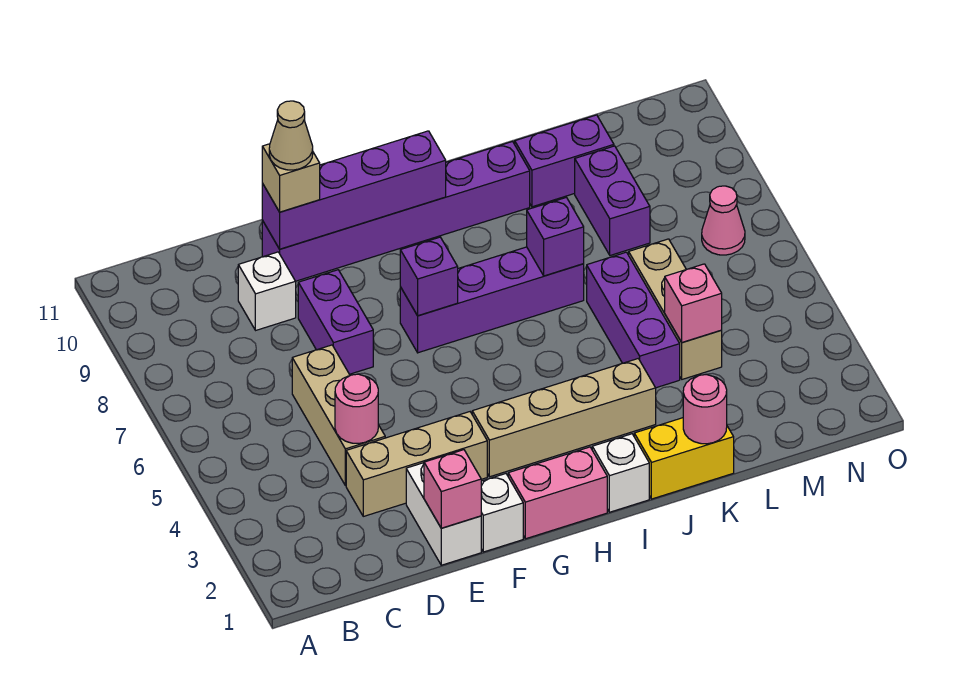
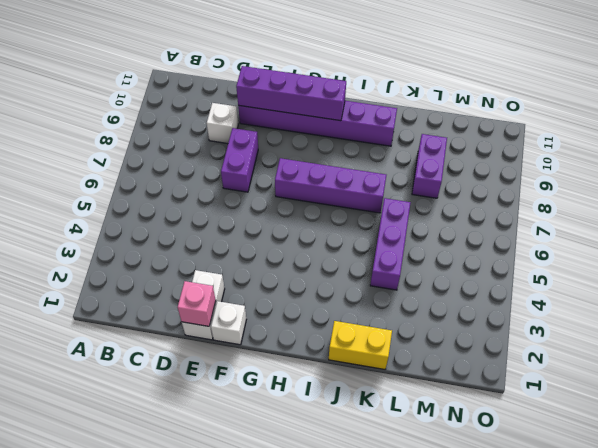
none -> tan brick D3:F3 level 1
none -> tan brick D4:D6 level 1
none -> pink brick G1:H1 level 1

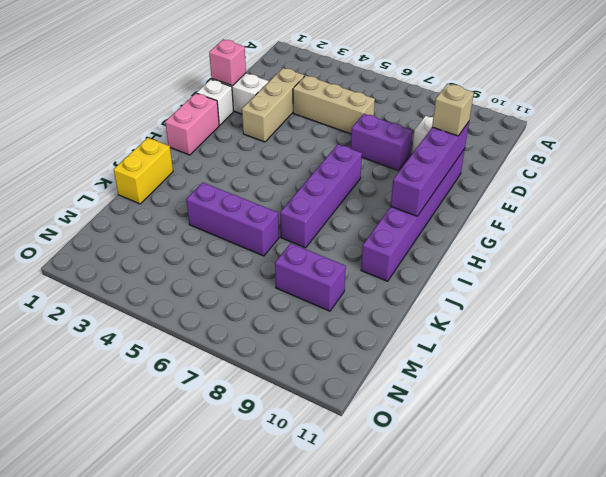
none -> tan brick G3:J3 level 1
none -> white brick I1 level 1
none -> purple brick K10:L10 level 1

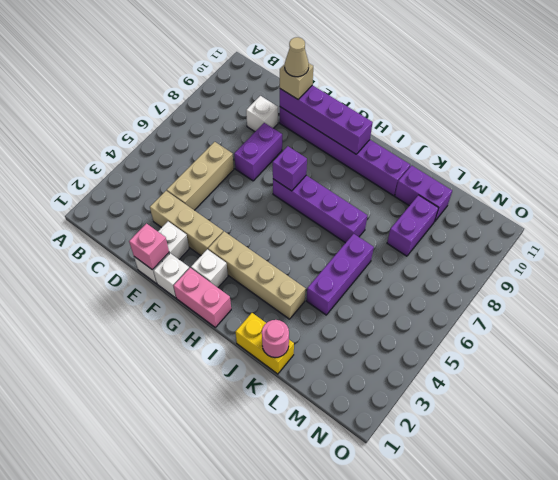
white brick G2 level 1 -> white brick I1 level 1
none -> tan brick L4:L6 level 1
none -> pink cone N7 level 1
none -> pink round brick D4 level 2

